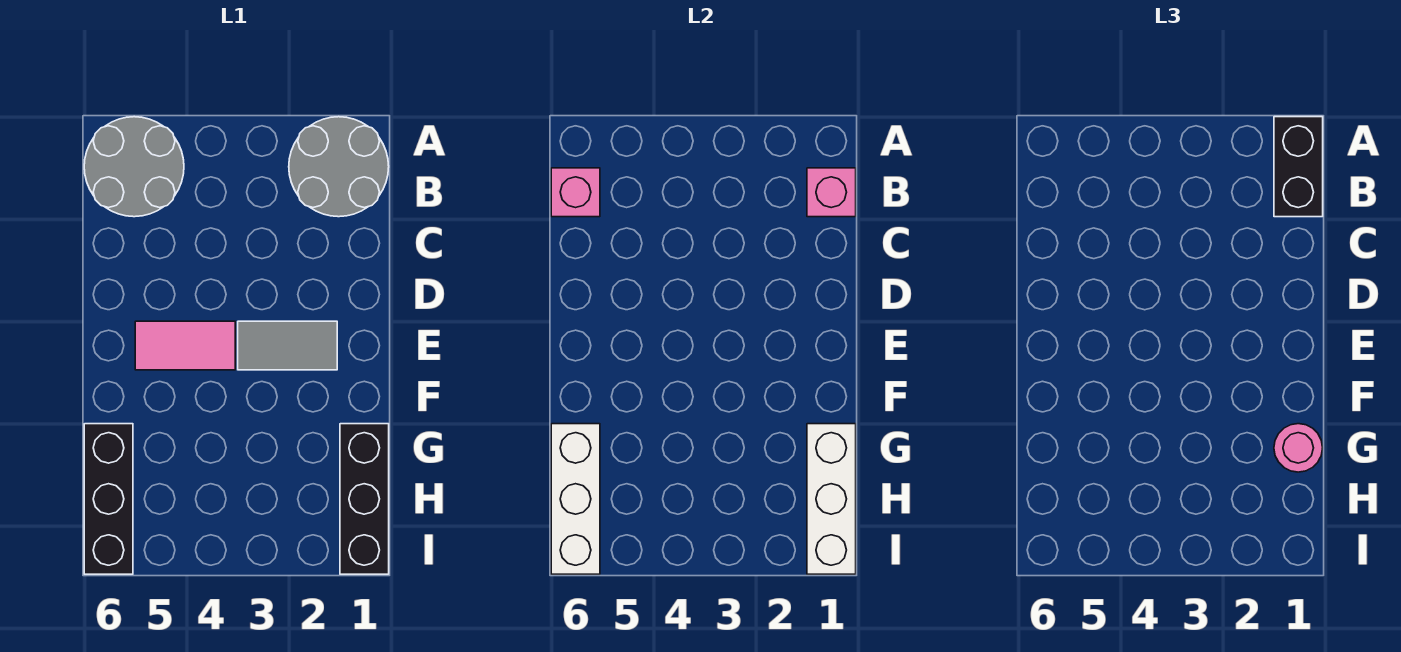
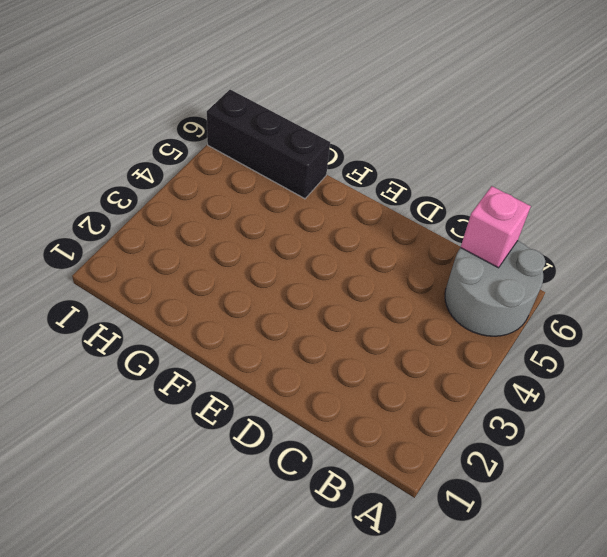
none -> grey round brick A1:B2 level 1
none -> grey tile E2:E3 level 1
none -> pink tile E4:E5 level 1

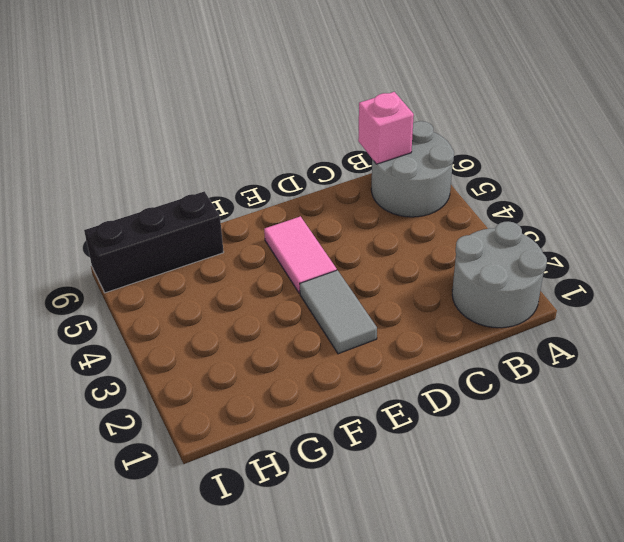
none -> black brick G1:I1 level 1
none -> pink brick B1 level 2
none -> white brick G1:I1 level 2

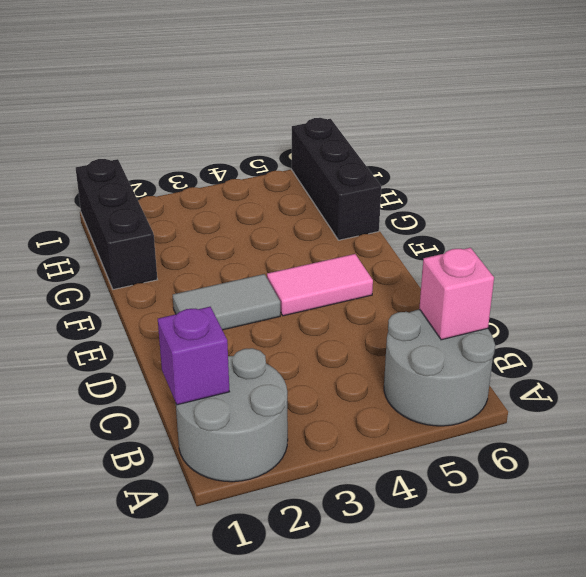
purple brick B1 level 2 -> pink brick B1 level 2
none -> white brick G1:I1 level 2
none -> white brick G6:I6 level 2
none -> black brick A1:B1 level 3

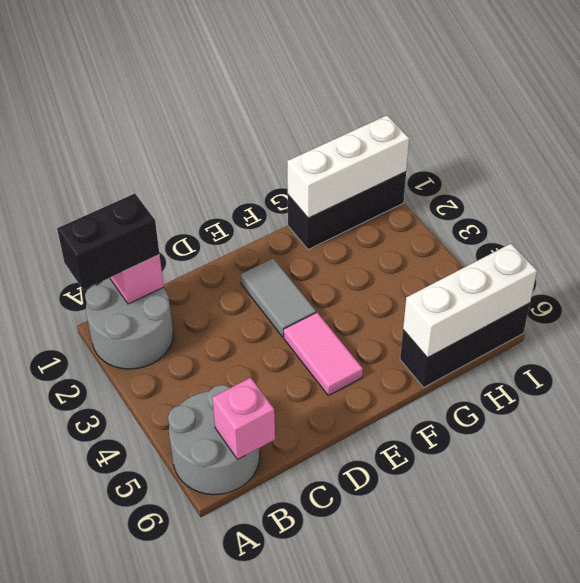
none -> pink round brick G1 level 3

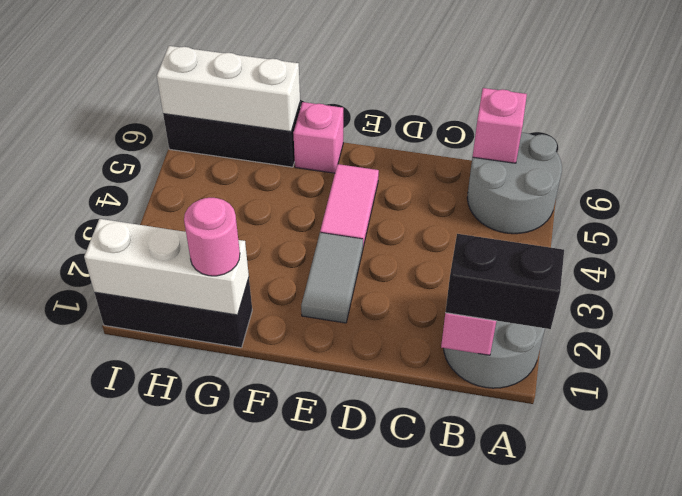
pink brick F6 level 1 -> none

